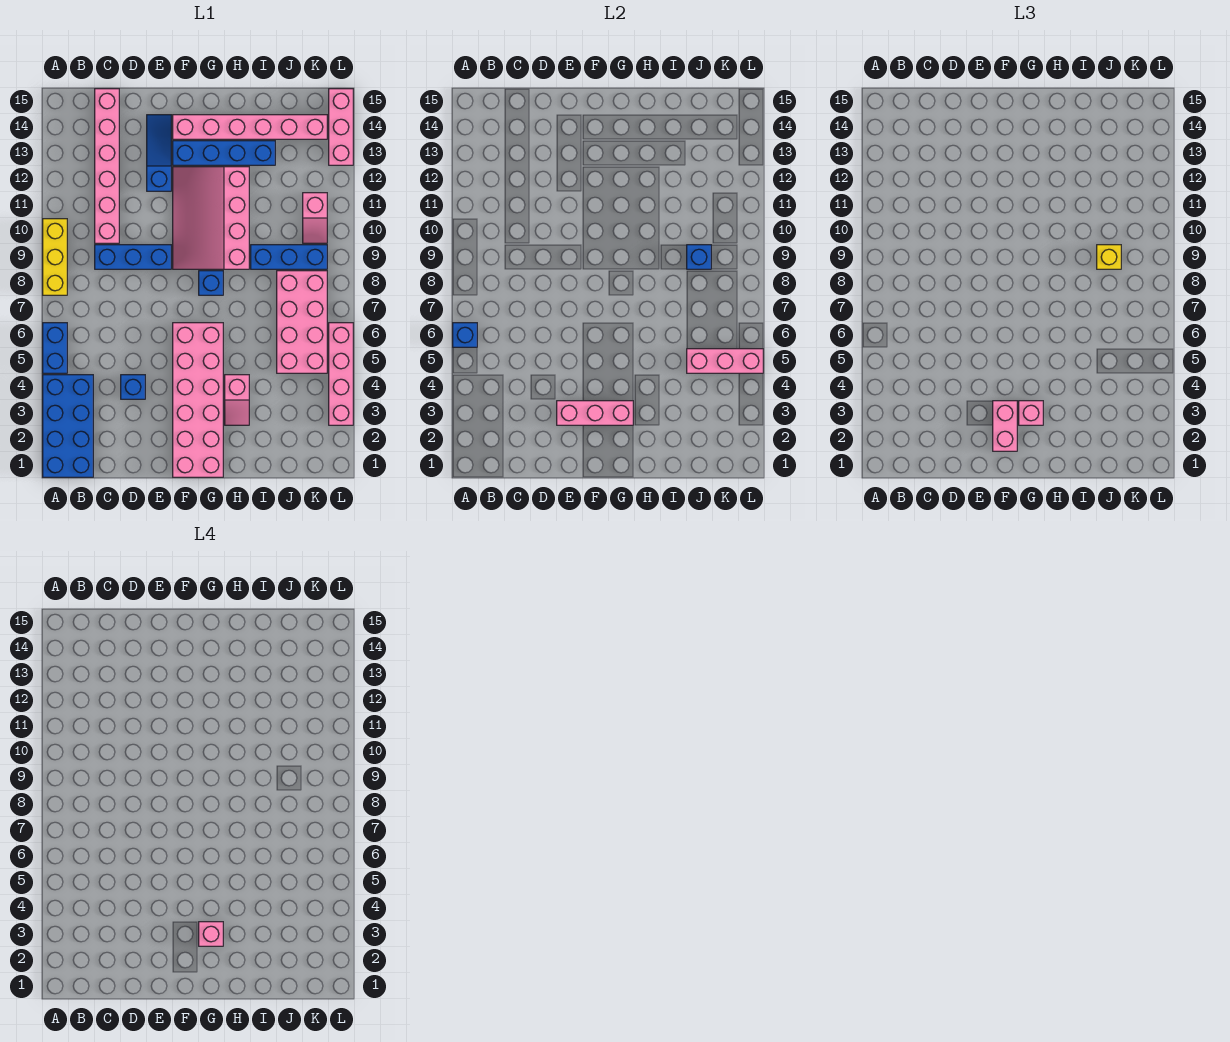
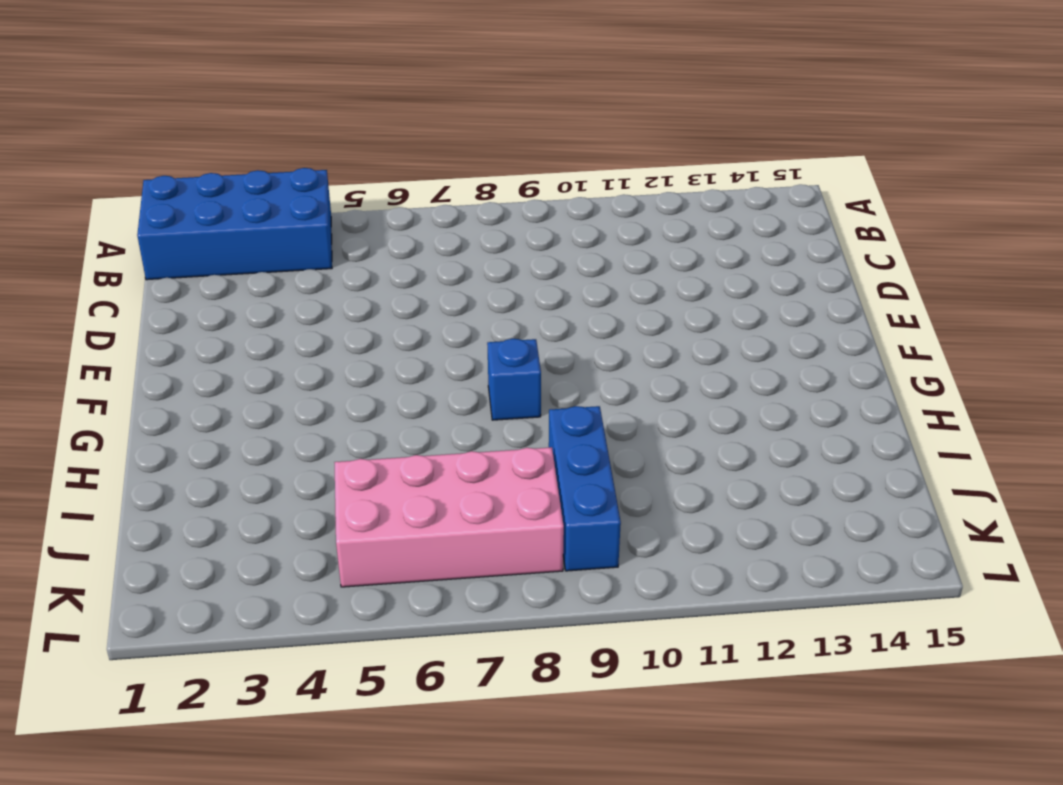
none -> blue brick A5:A6 level 1
none -> yellow brick A8:A10 level 1
none -> blue brick C9:E9 level 1

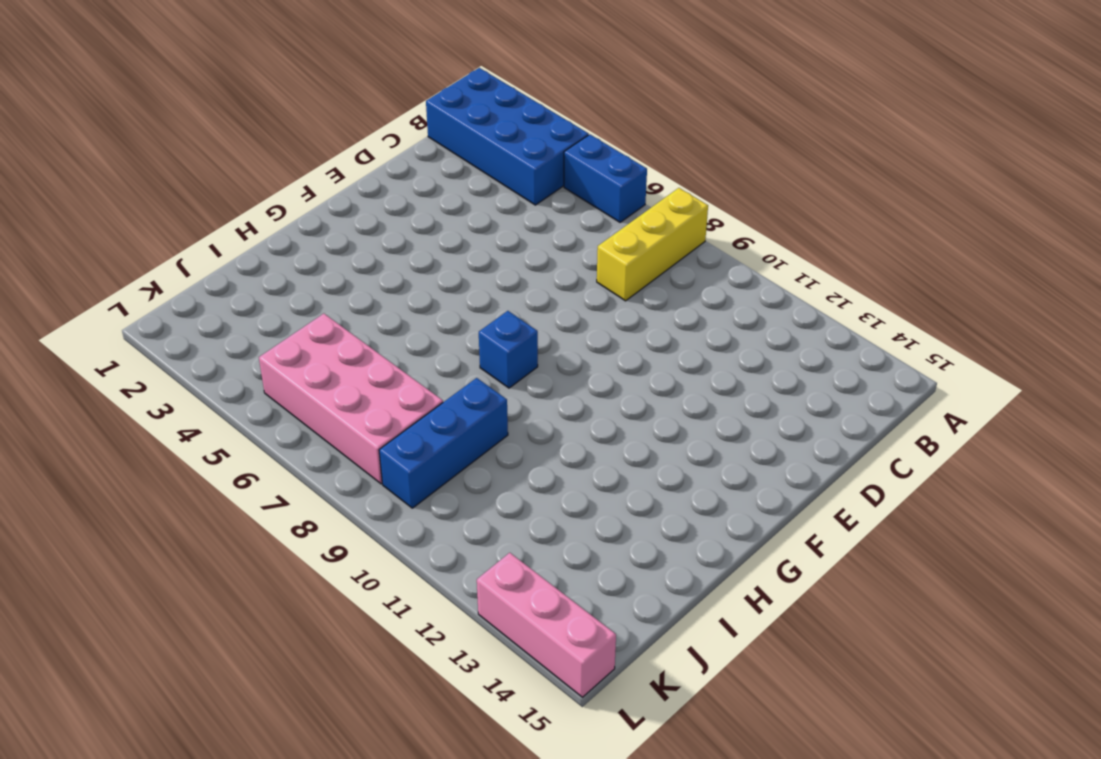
yellow brick A8:C8 level 1 -> yellow brick A8:A10 level 1
none -> blue brick C9:E9 level 1
none -> pink brick C10:C15 level 1
none -> blue brick D4 level 1

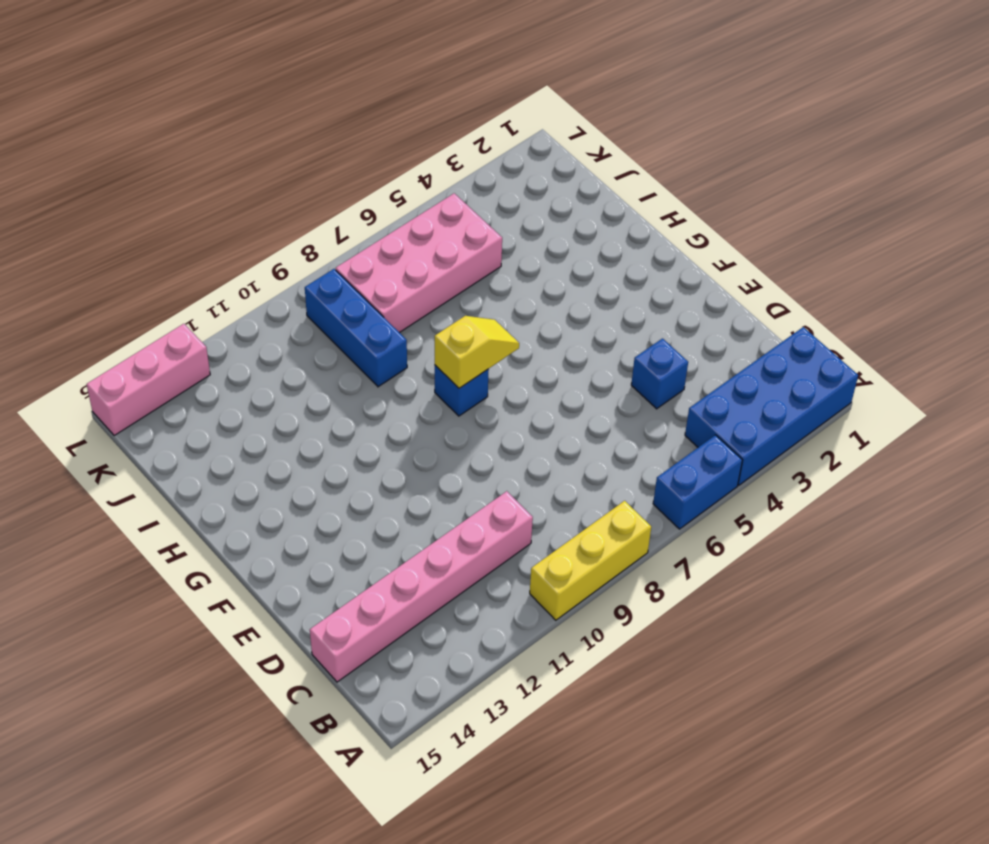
yellow slope G7:G8 level 2 top 8 -> none
none -> blue brick C9:E9 level 1
none -> blue slope E12:E14 level 1 top 12
none -> pink brick F1:G6 level 1

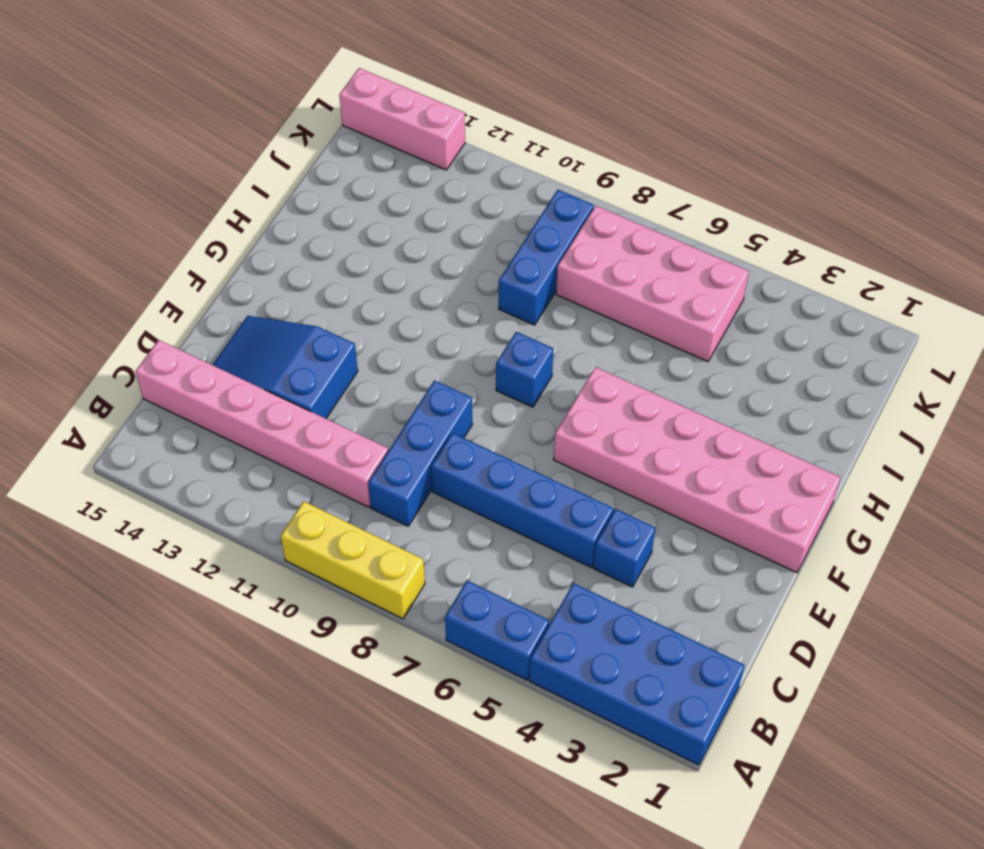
blue brick D5:D8 level 1 -> blue brick F13:I13 level 1
blue slope D12:E14 level 1 top 12 -> blue slope E12:E14 level 1 top 12
none -> pink slope F9:H12 level 1 top H
none -> pink brick F14:K14 level 1
none -> pink slope H3:H4 level 1 top 4

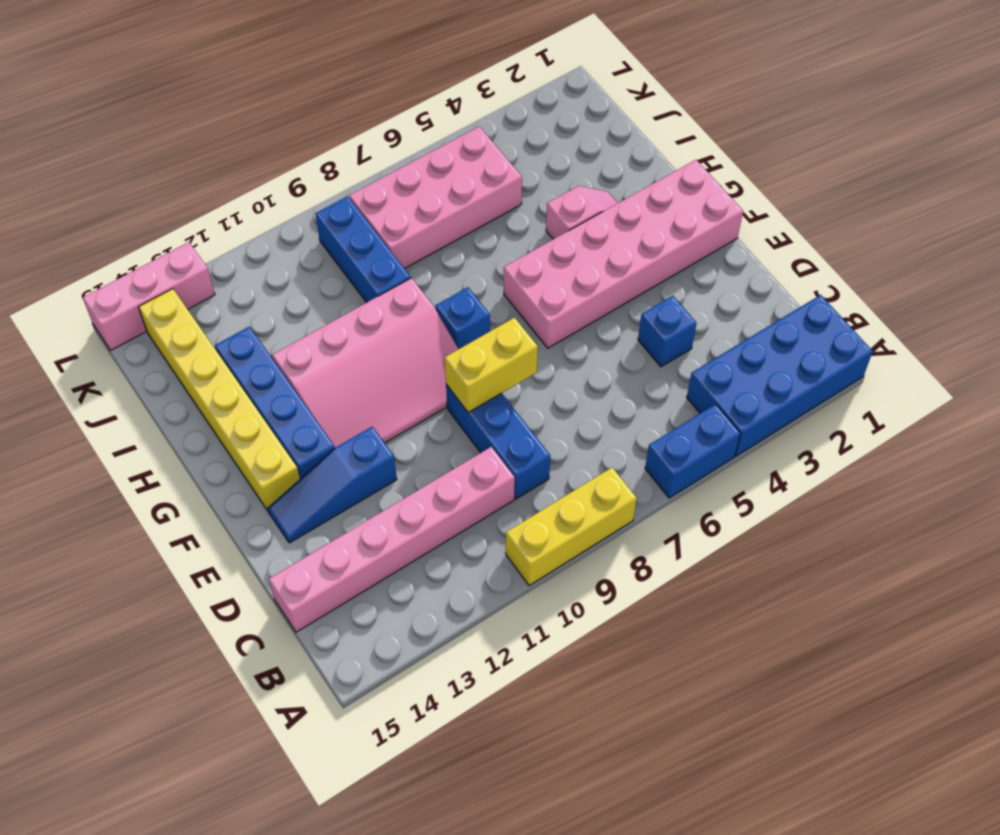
yellow brick E8:E9 level 2 -> none
yellow brick F14:K14 level 1 -> pink brick F14:K14 level 1
none -> pink slope K10:K11 level 1 top 11
none -> pink brick L3:L6 level 1
none -> blue brick A6 level 2

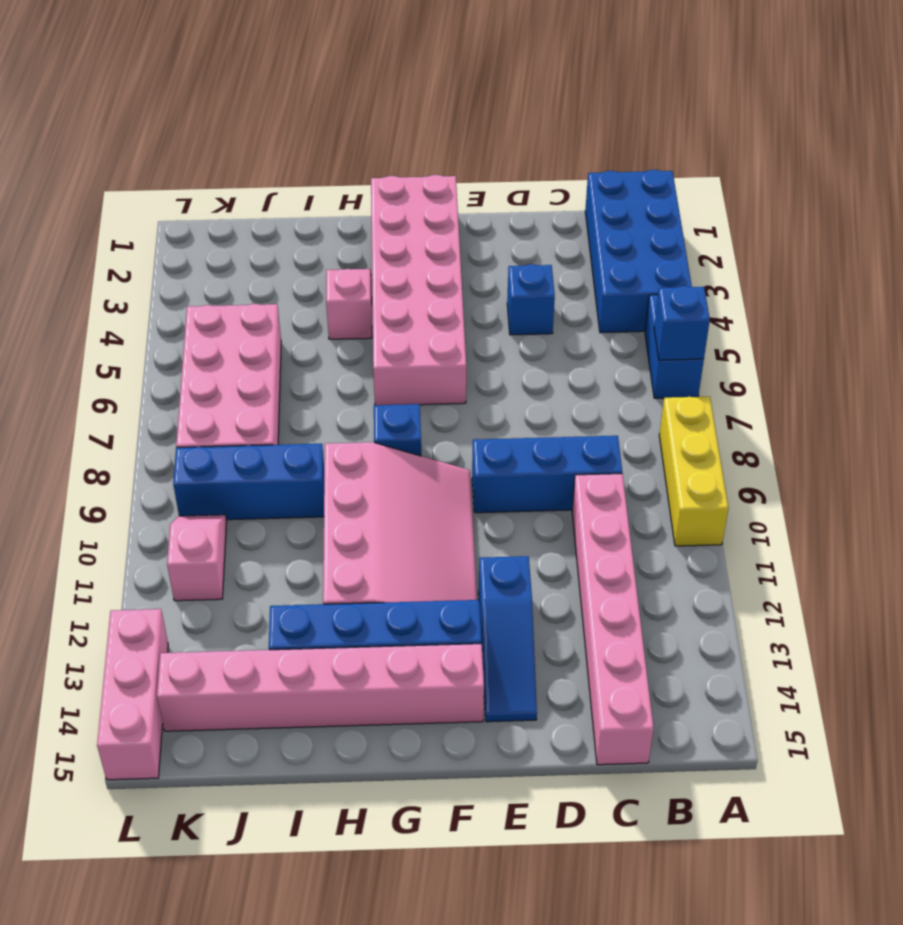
none -> pink brick L3:L6 level 1
none -> pink brick E3:G3 level 2
none -> pink brick J5:L5 level 2

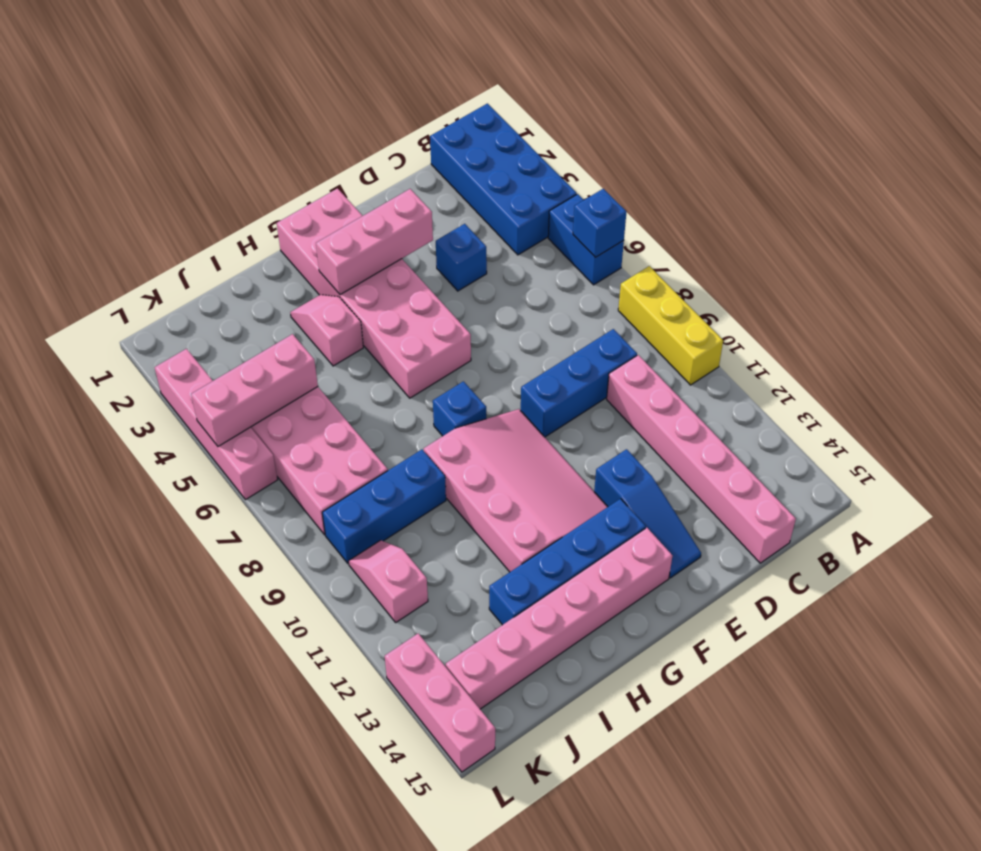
none -> blue brick J9 level 2
none -> pink brick F2:F3 level 3
none -> pink brick G3 level 3

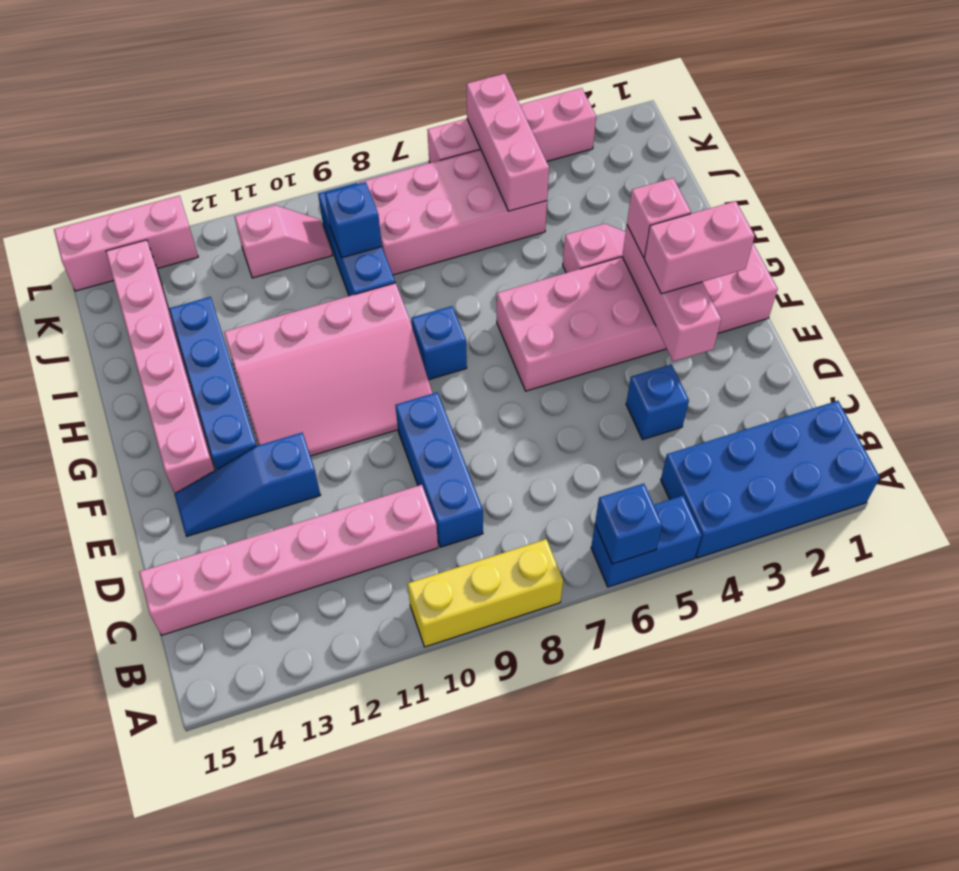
none -> yellow brick J9 level 3
none -> pink brick G3 level 4

